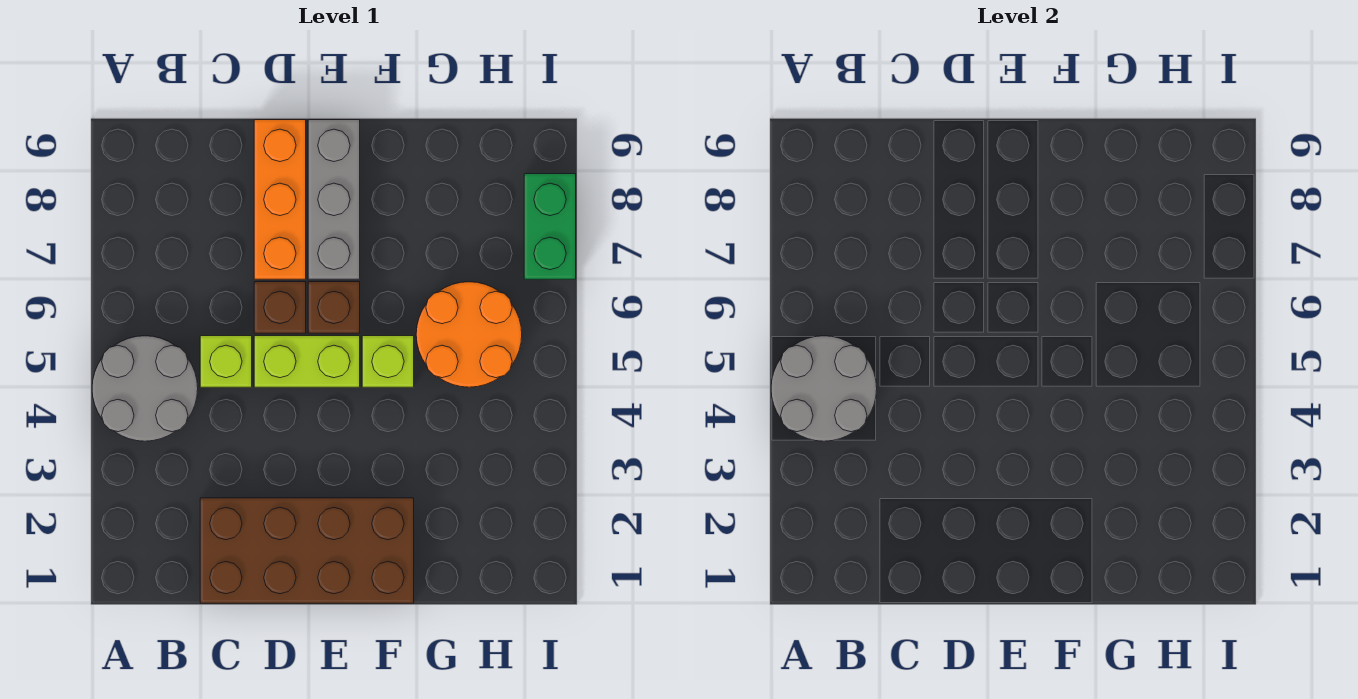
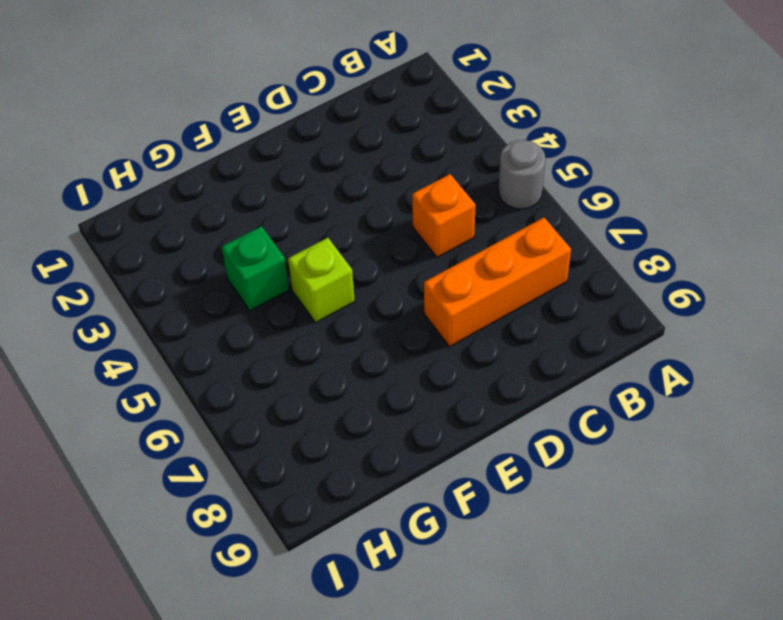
grey round brick A5 level 1 -> grey round brick A4:B5 level 1
orange brick B7:D7 level 1 -> orange brick D7:D9 level 1
orange brick C5 level 1 -> lime brick C5 level 1
green brick G4 level 1 -> none
none -> brown brick C1:F2 level 1
none -> lime brick D5:E5 level 1
none -> brown brick D6 level 1

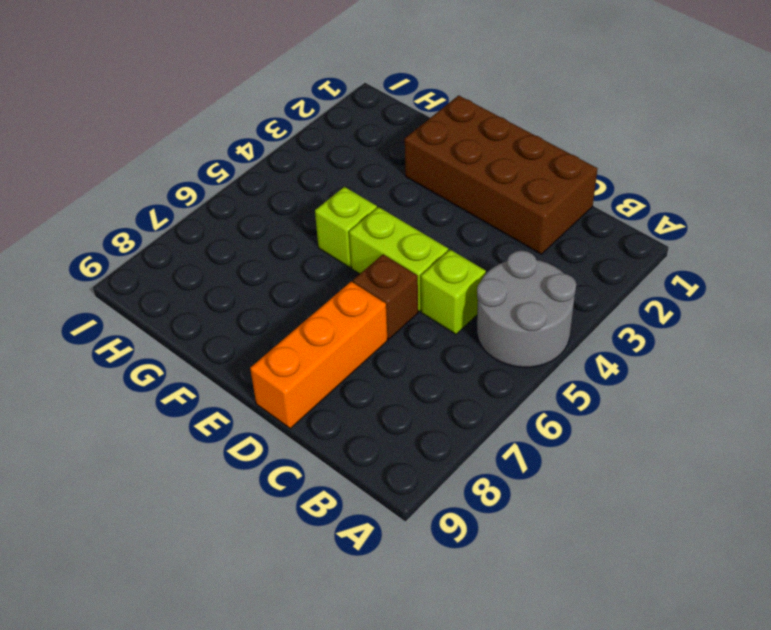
none -> brown brick E6 level 1
none -> grey brick E7:E9 level 1
none -> orange round brick G5:H6 level 1

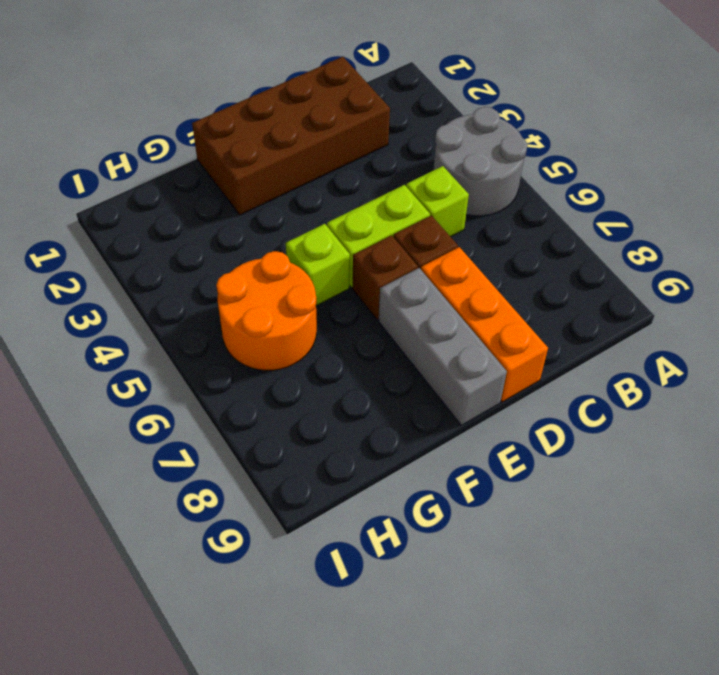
none -> green brick I7:I8 level 1
none -> grey round brick A4:B5 level 2

